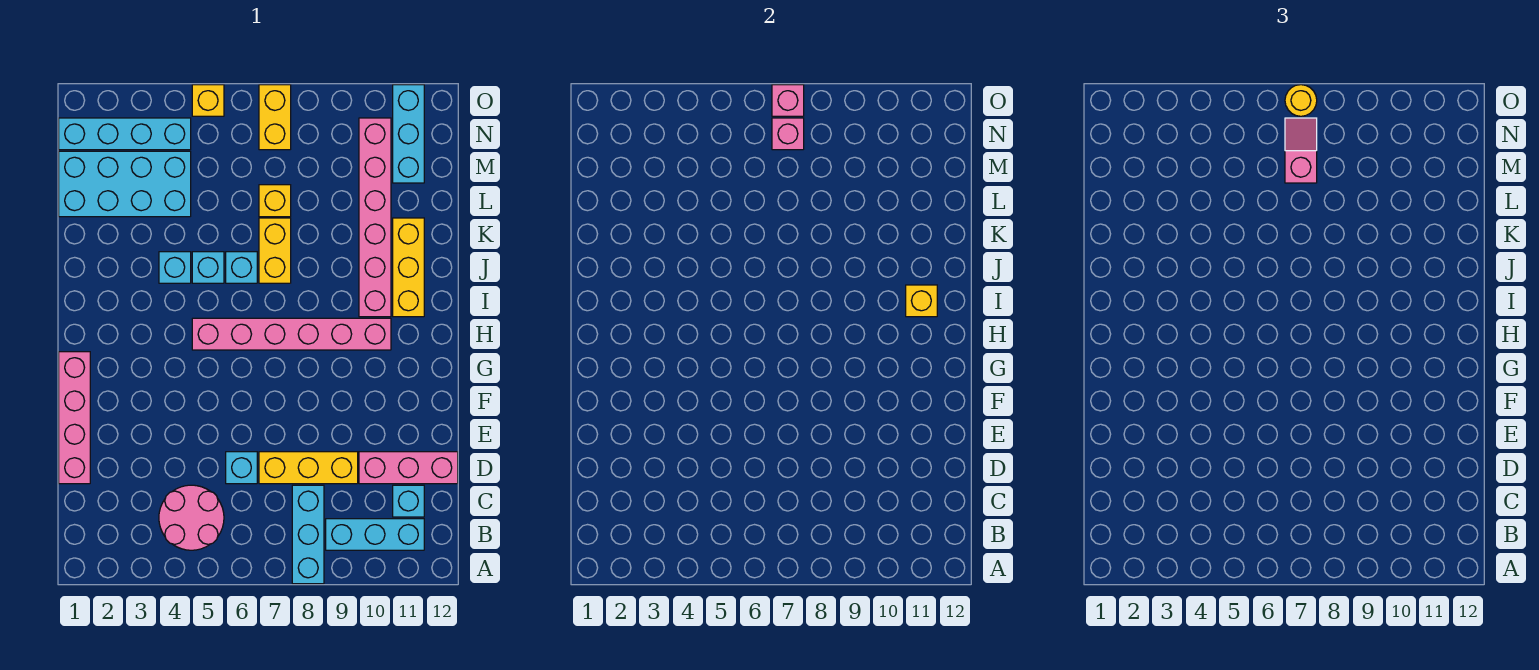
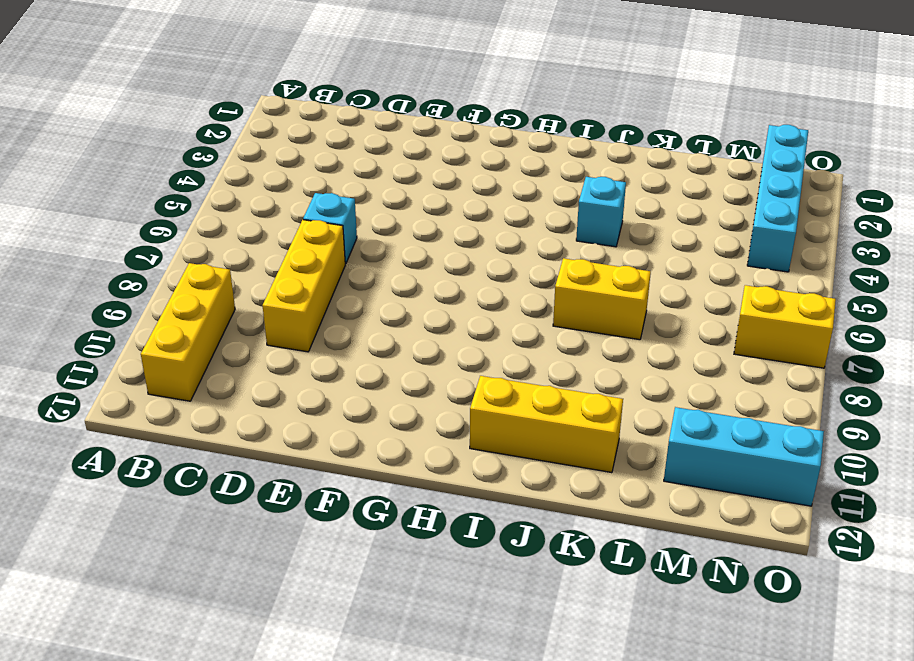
yellow brick B9:B11 level 1 -> cyan brick B9:B11 level 1
none -> cyan brick A8:C8 level 1
none -> pink round brick B4:C5 level 1
none -> cyan brick C11 level 1

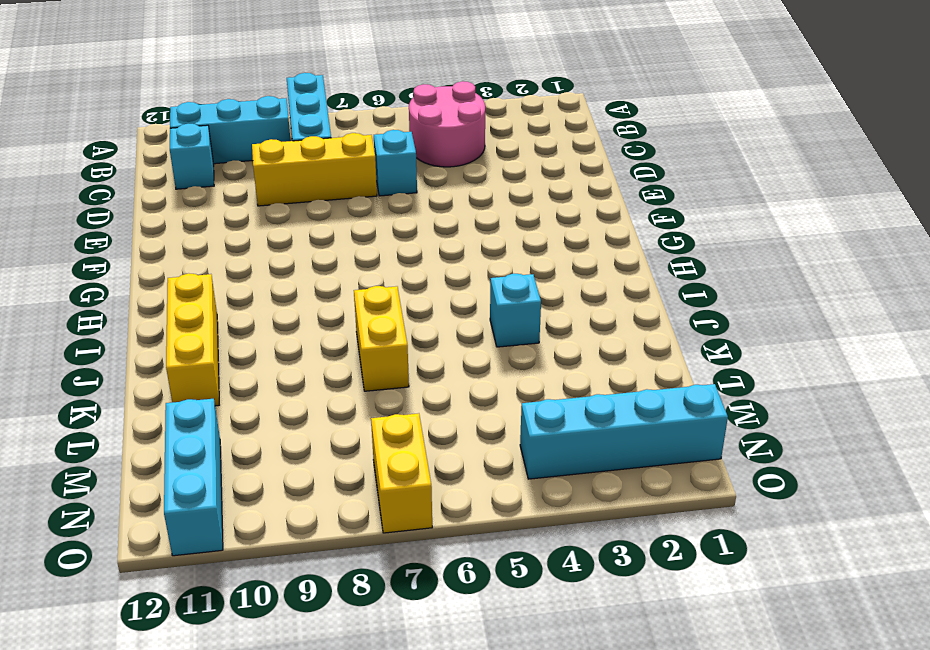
none -> pink brick D1:G1 level 1
none -> pink brick D10:D12 level 1
none -> pink brick H5:H10 level 1

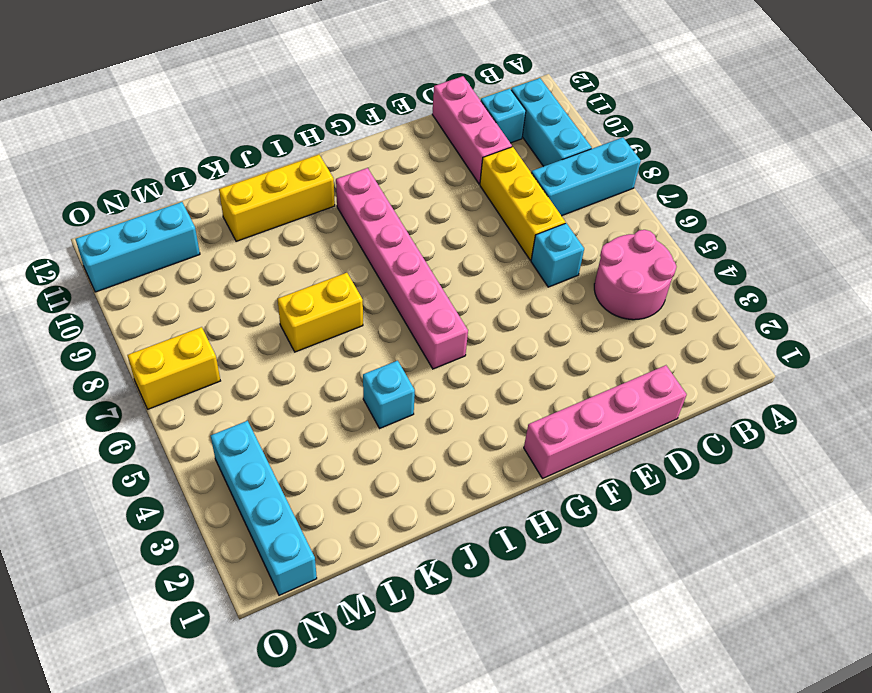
none -> pink brick I10:N10 level 1
none -> cyan brick J5 level 1
none -> cyan brick J6 level 1

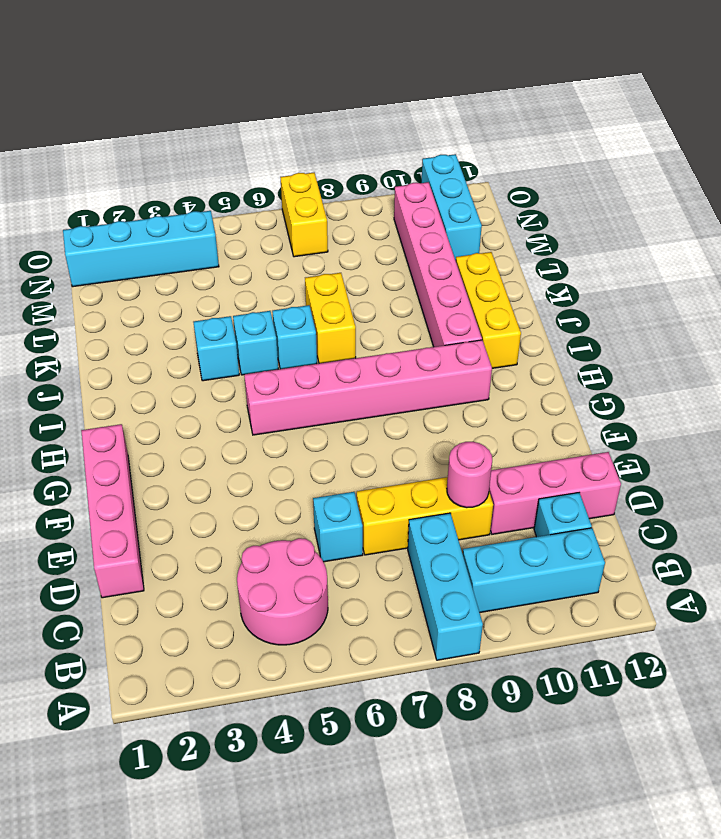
pink round brick D9 level 2 -> none
none -> cyan brick L1:M4 level 1
none -> yellow brick L7 level 1
none -> yellow brick O5 level 1

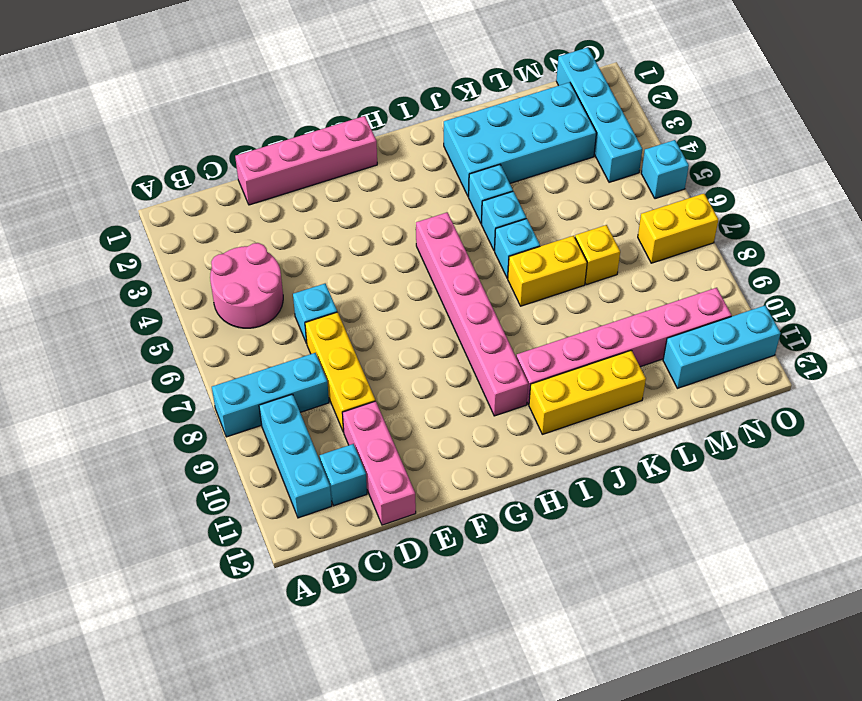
cyan brick J2:M3 level 1 -> cyan brick L1:M4 level 1
cyan brick O5 level 1 -> yellow brick O5 level 1
none -> yellow brick I11 level 2
none -> pink brick N7 level 2
none -> pink brick O7 level 2

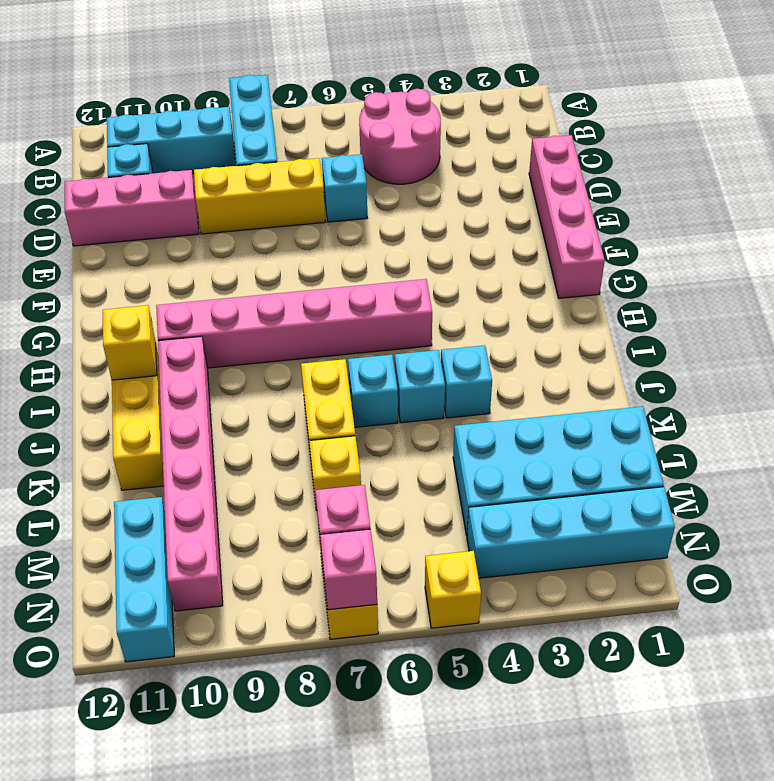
none -> pink slope M7:N7 level 3 top M
none -> yellow round brick O7 level 3

